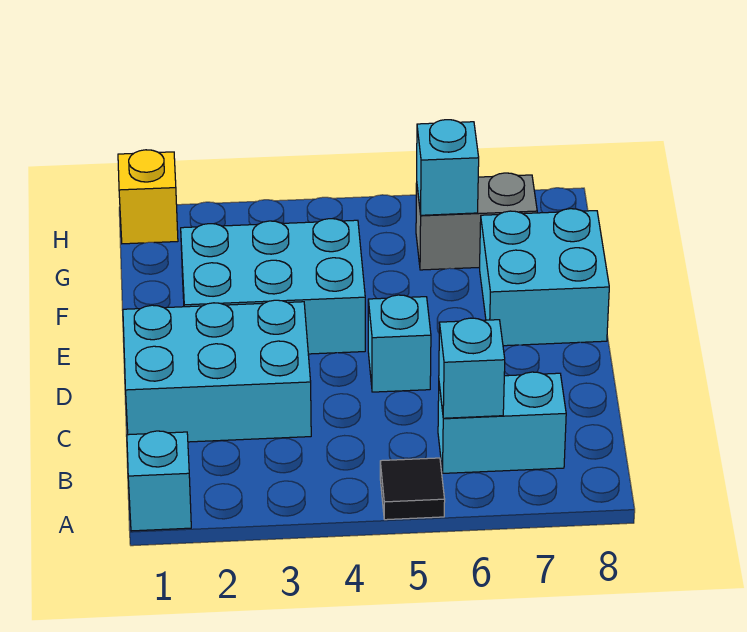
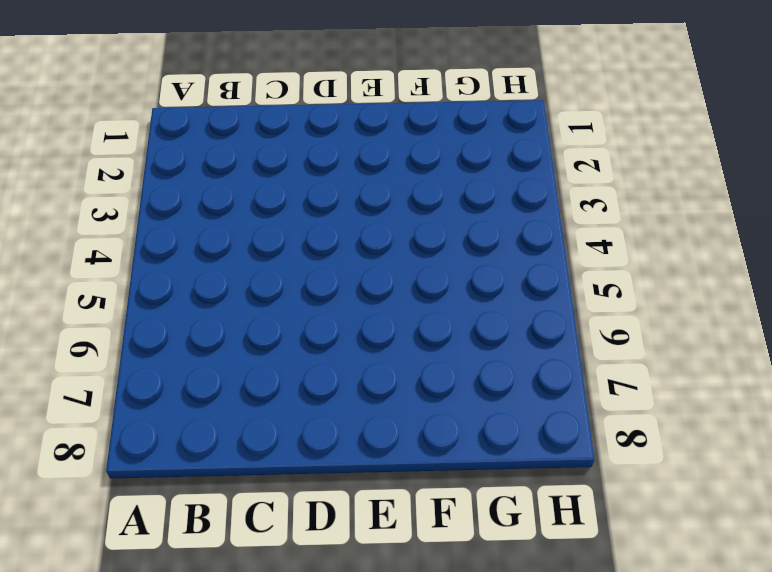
none -> cyan brick A1 level 1
none -> black tile A5 level 1

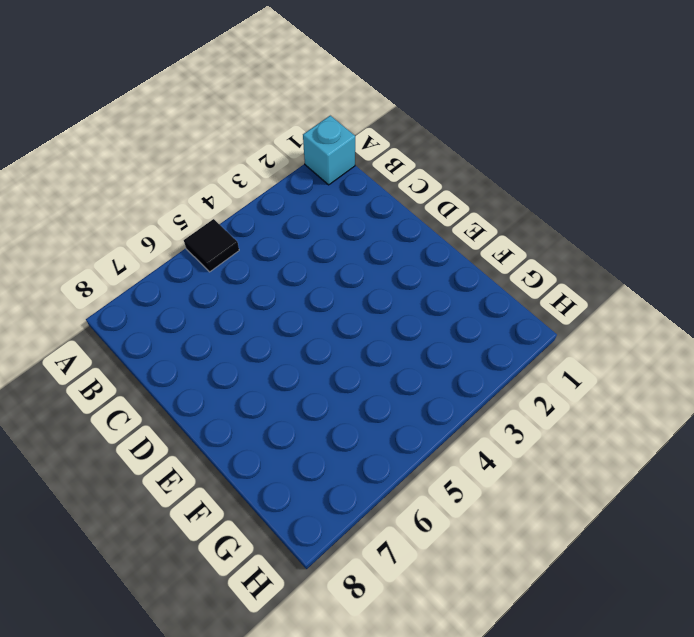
none -> cyan brick B6:B7 level 1
none -> cyan brick C1:D3 level 1

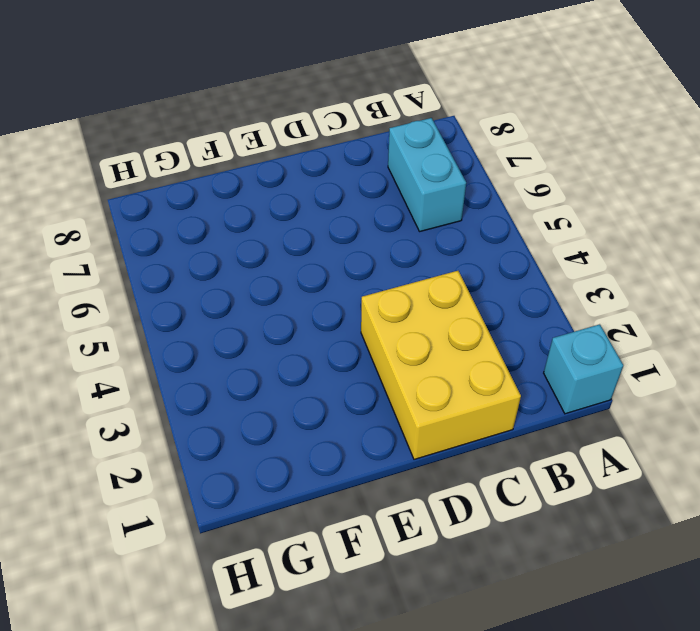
yellow brick C1:D3 level 1 -> cyan brick C1:D3 level 1
none -> black tile A5 level 1
none -> cyan brick D5 level 1

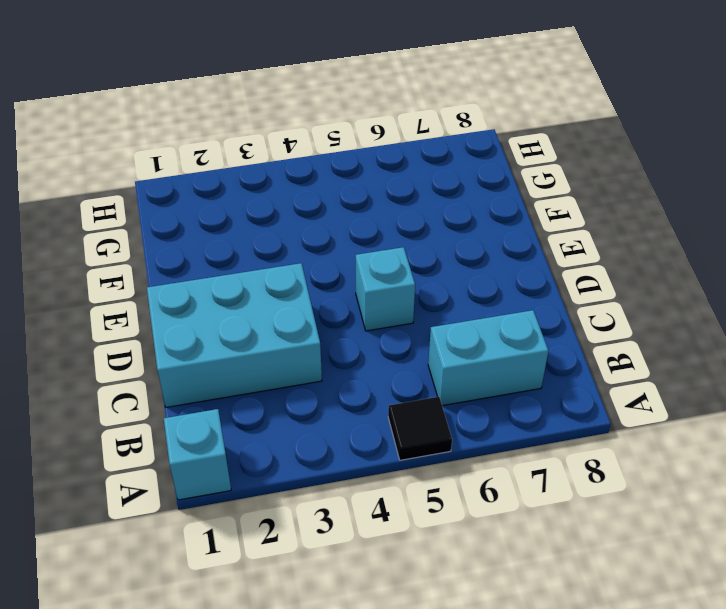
none -> cyan brick E2:F4 level 1
none -> cyan brick E7:F8 level 1

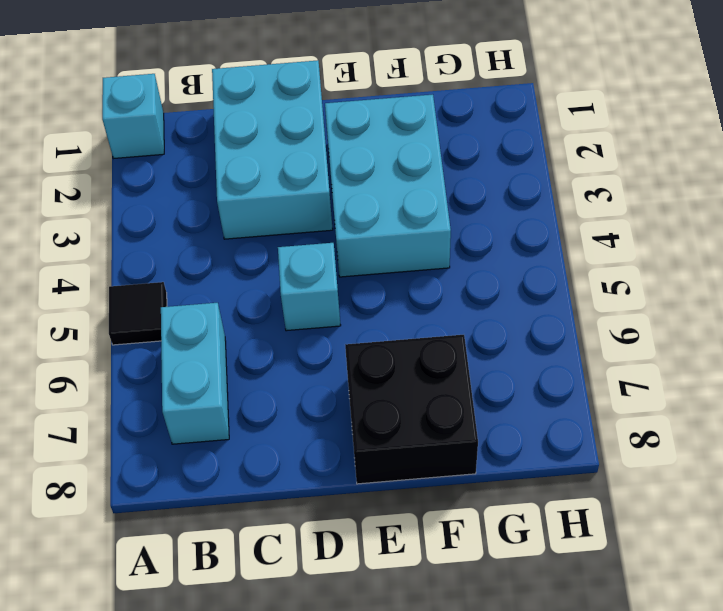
black brick E7:F8 level 1 -> cyan brick E7:F8 level 1
none -> grey brick G6:G7 level 1
none -> yellow brick H1 level 1

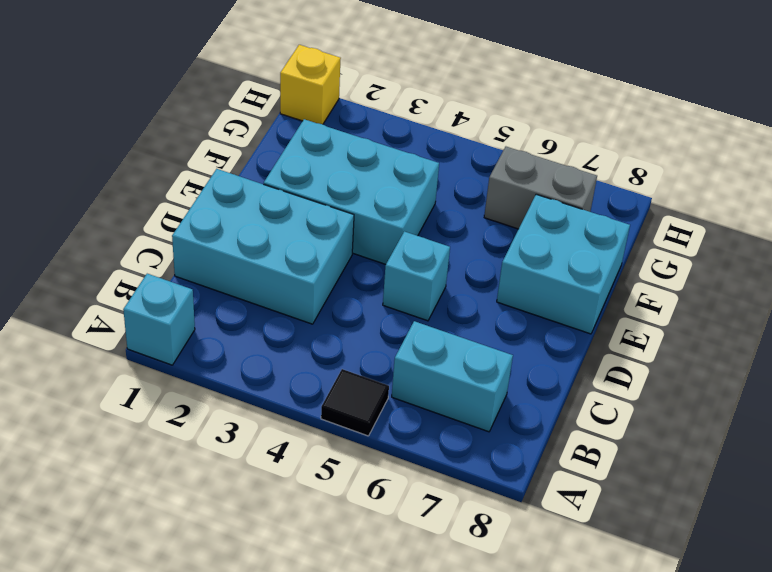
none -> cyan brick B6 level 2
none -> cyan brick G6 level 2

